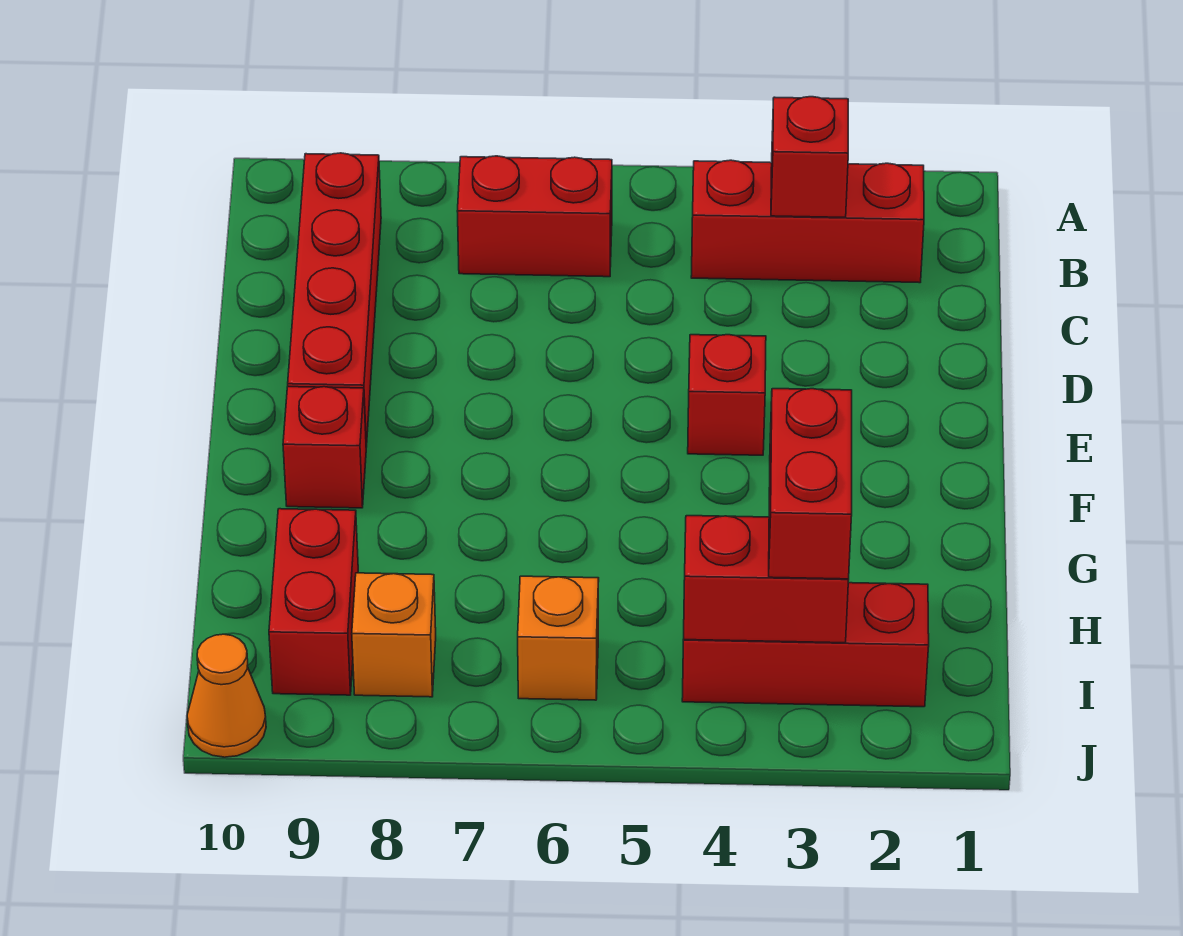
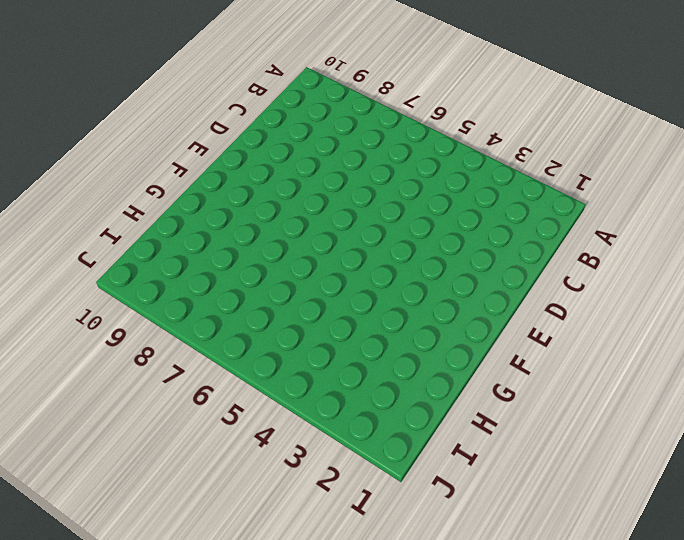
none -> red brick B2:B4 level 1
none -> red brick B6:B7 level 1
none -> red brick B9:E9 level 1

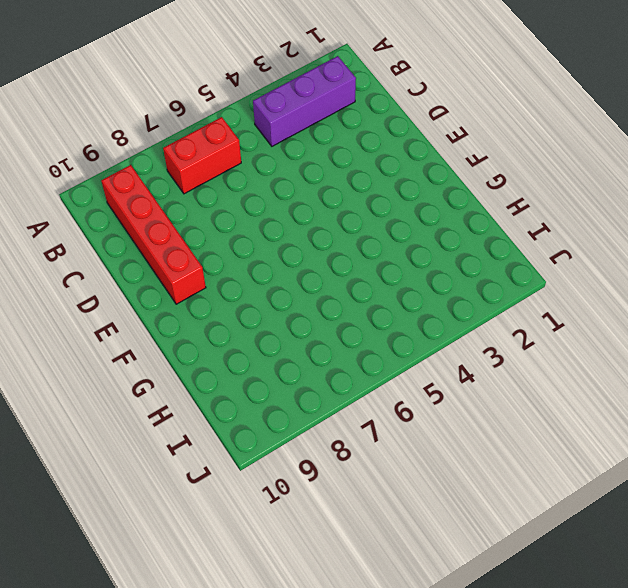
purple brick B2:B4 level 1 -> red brick B2:B4 level 1
none -> red brick E4 level 1
none -> red brick F9 level 1
none -> red brick H9:I9 level 1

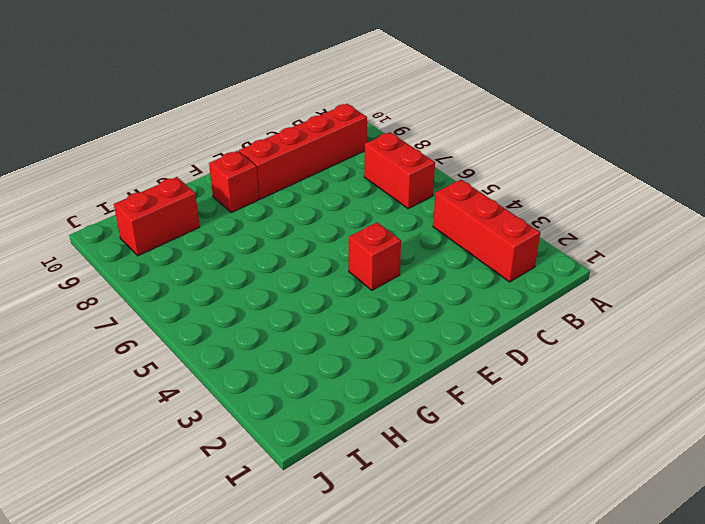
none -> red brick I2:I4 level 1
none -> orange brick I6 level 1
none -> orange brick I8 level 1

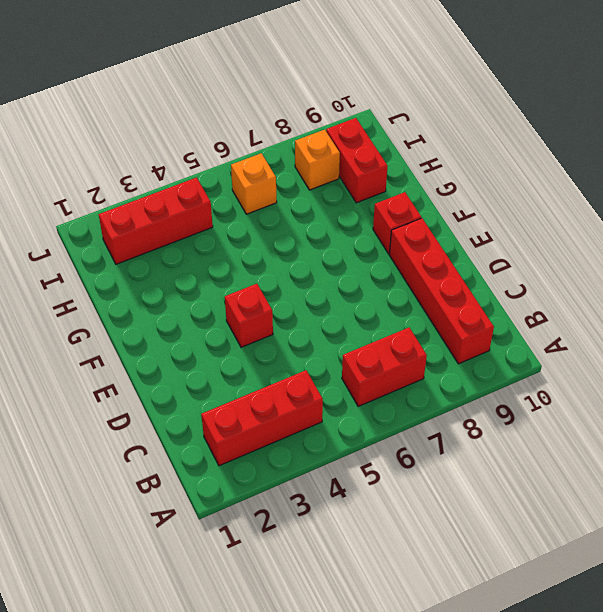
none -> orange cone J10 level 1
none -> red brick B3 level 2
none -> red brick I3:I4 level 2

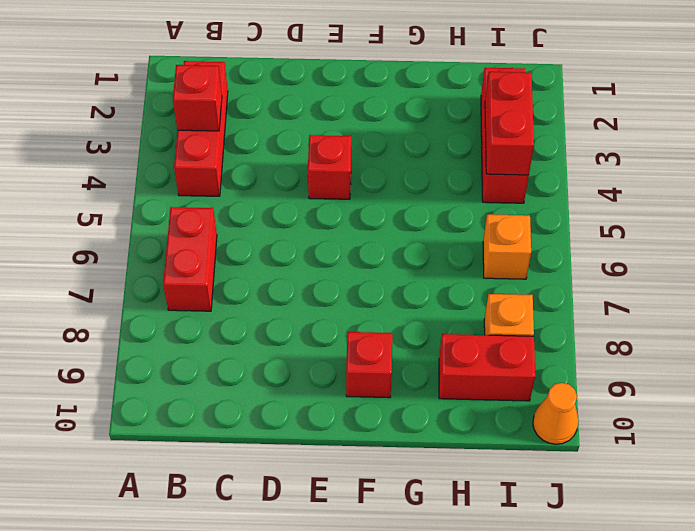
none -> red brick B9:E9 level 1
none -> red brick H3:I3 level 3

